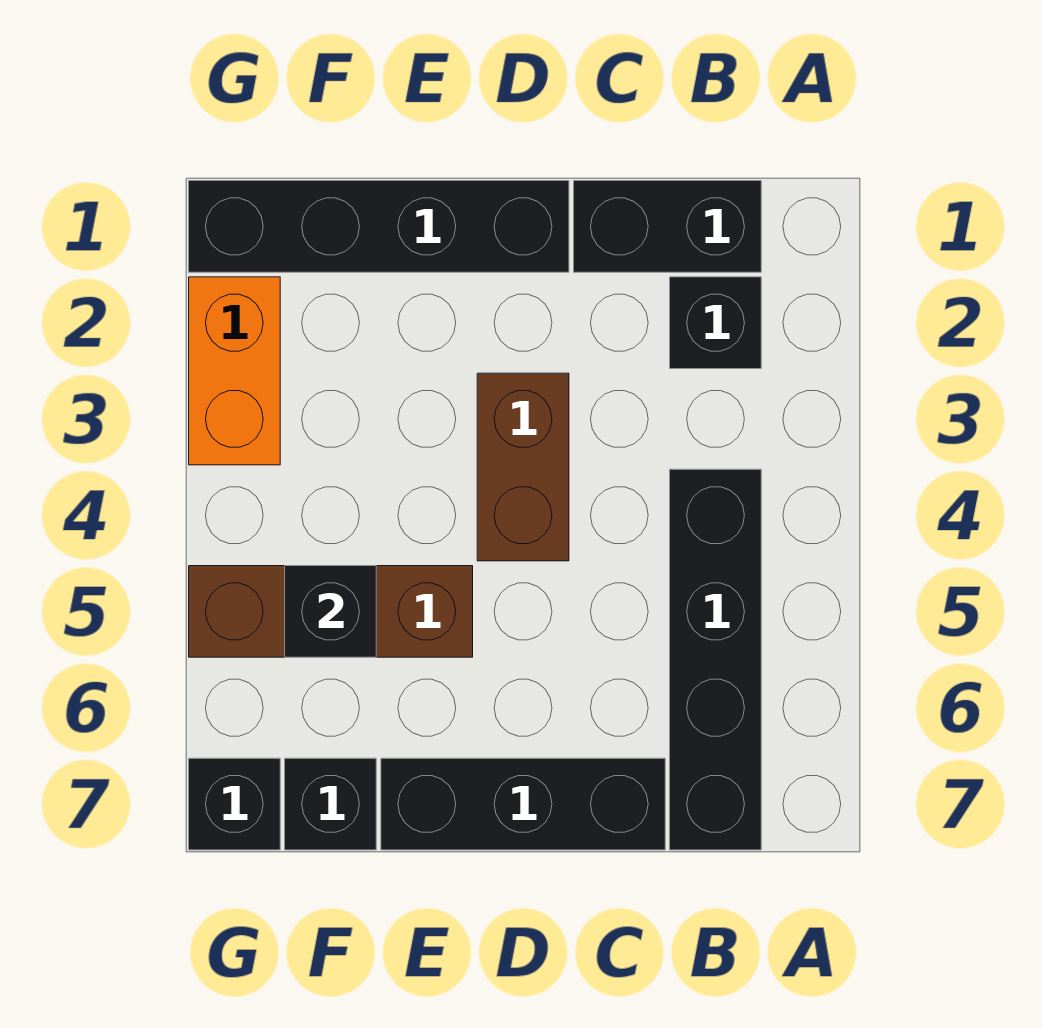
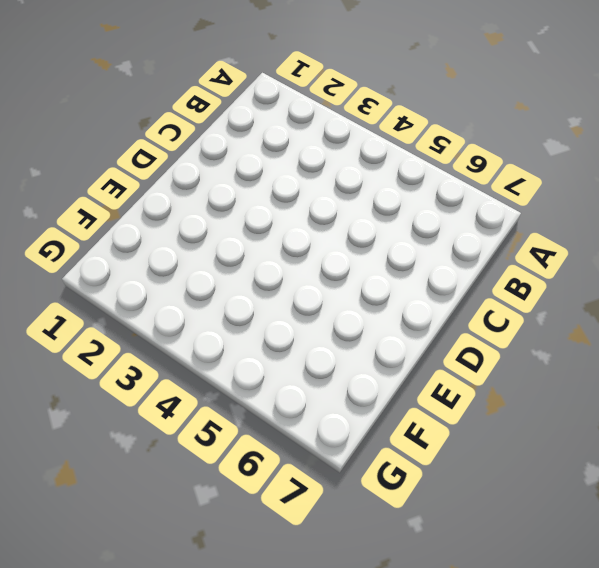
none -> black brick B1:C1 level 1
none -> black brick B2 level 1

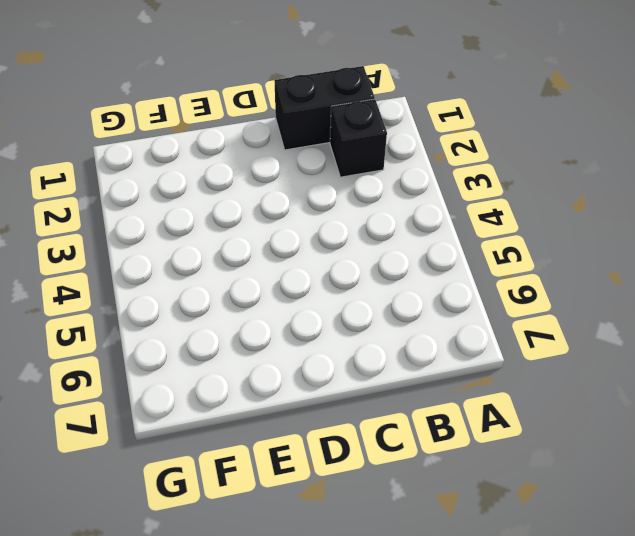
none -> black brick B4:B7 level 1
none -> black brick C7:E7 level 1

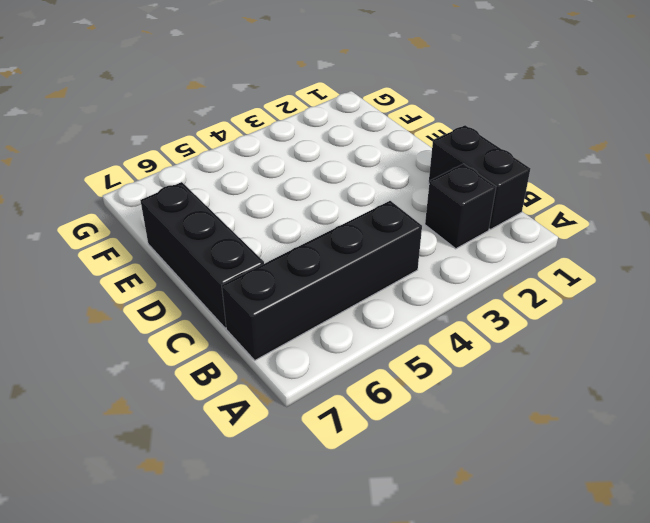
none -> black brick D1:G1 level 1
none -> brown brick D3:D4 level 1

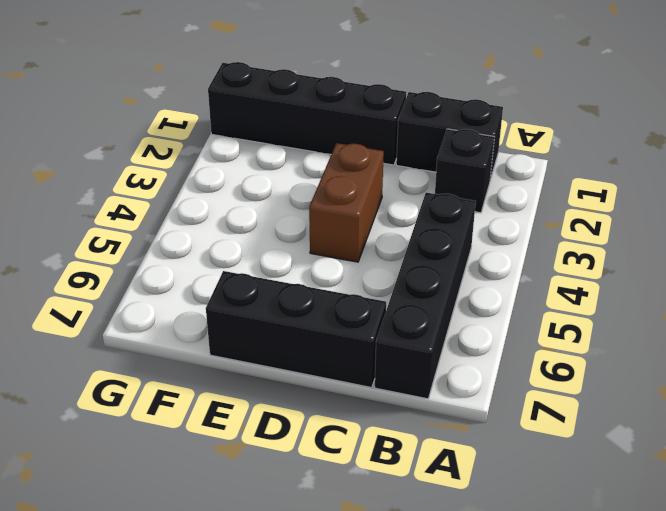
none -> brown brick E5:G5 level 1
none -> black brick F7 level 1

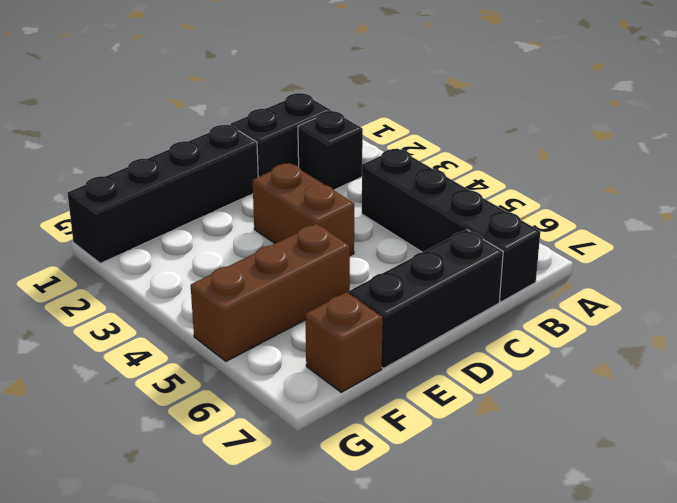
brown brick F7 level 1 -> black brick F7 level 1
none -> orange brick G2:G3 level 1
none -> black brick G7 level 1

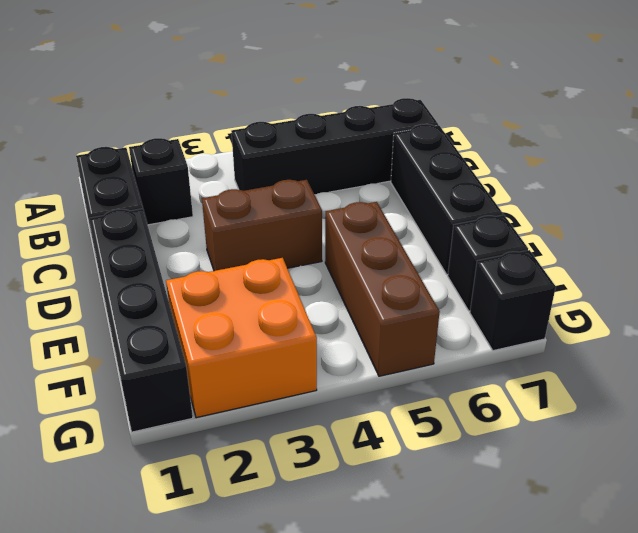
orange brick F2:G3 level 1 -> orange brick G2:G3 level 1
none -> black brick F5 level 2

